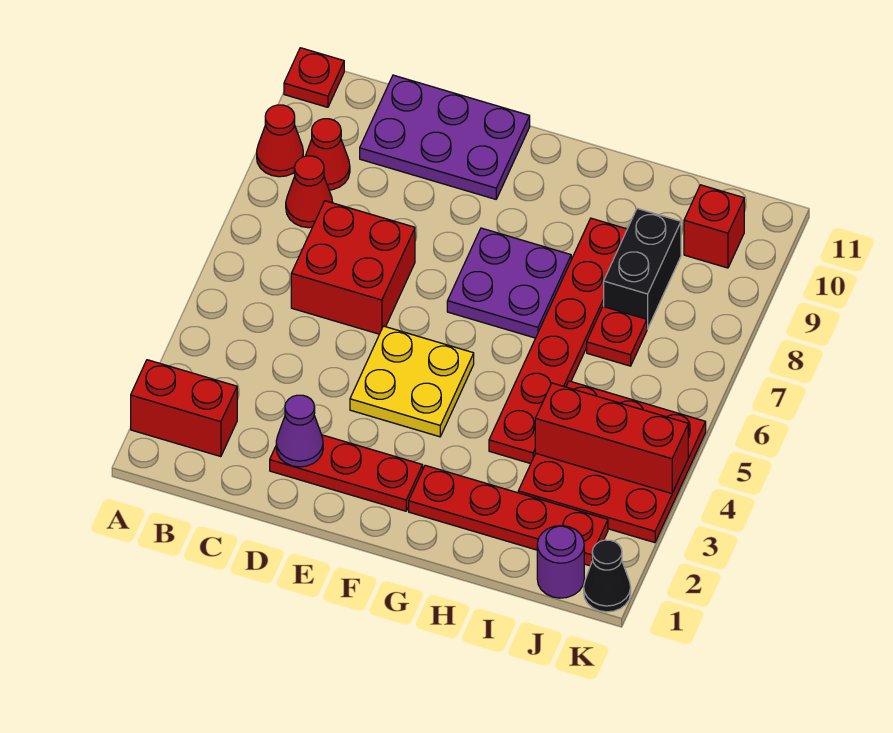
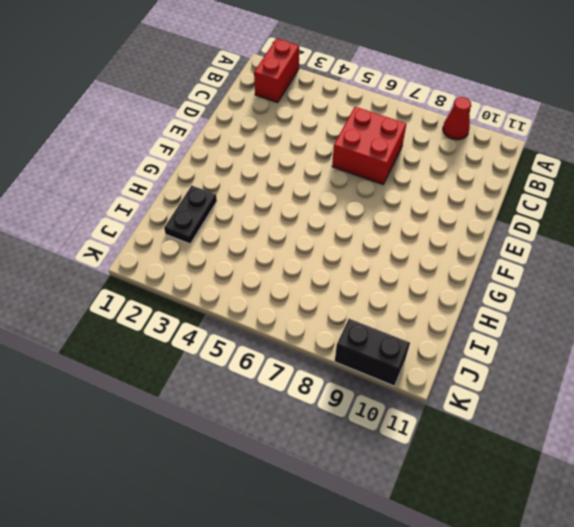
black plate H2:I2 level 1 -> red plate G2:J2 level 1
black brick K9:K10 level 1 -> black brick I8:I9 level 1
none -> red plate A11 level 1
none -> red cone B8 level 1
none -> red cone B9 level 1

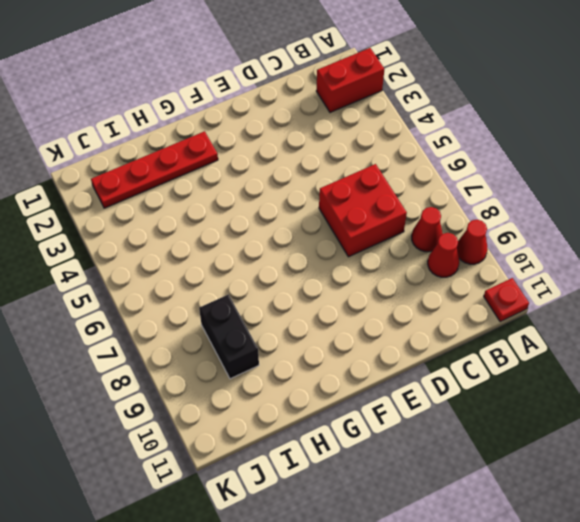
none -> purple plate C10:E11 level 1
none -> red plate D2:F2 level 1
none -> yellow plate E4:F5 level 1

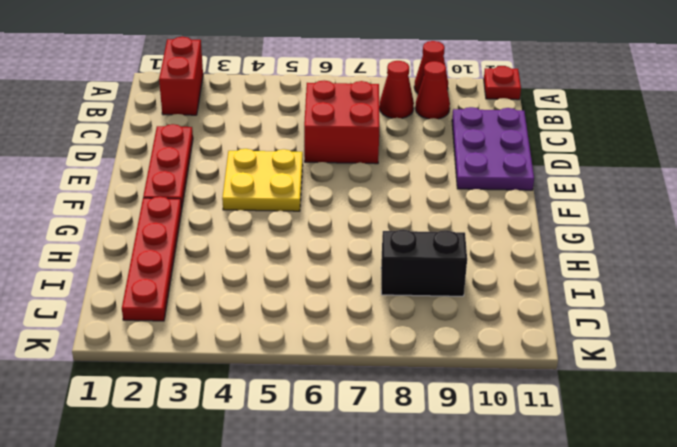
none -> purple plate F7:G8 level 1
none -> red plate H4:H9 level 1
none -> red plate I3:K5 level 1

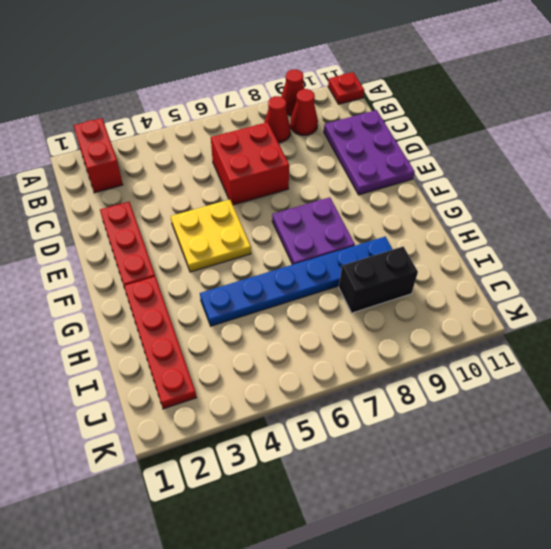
blue plate H4:H9 level 1 -> red plate H4:H9 level 1
none -> red plate I3:K5 level 1
none -> red plate I7 level 1
none -> purple round brick J1 level 1

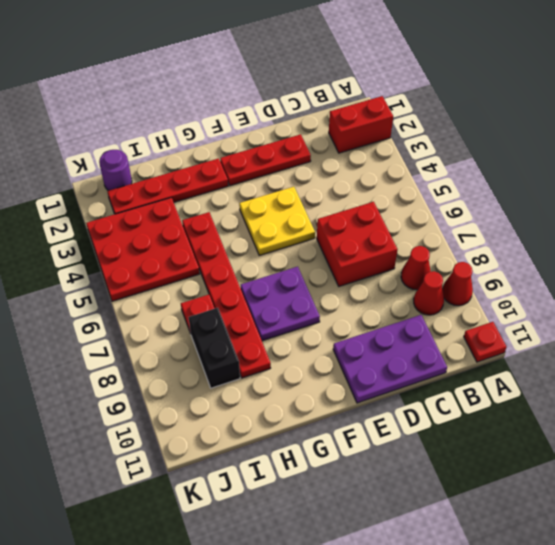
none -> red brick J10 level 1
none -> black cone K1 level 1
none -> purple cone D2 level 2

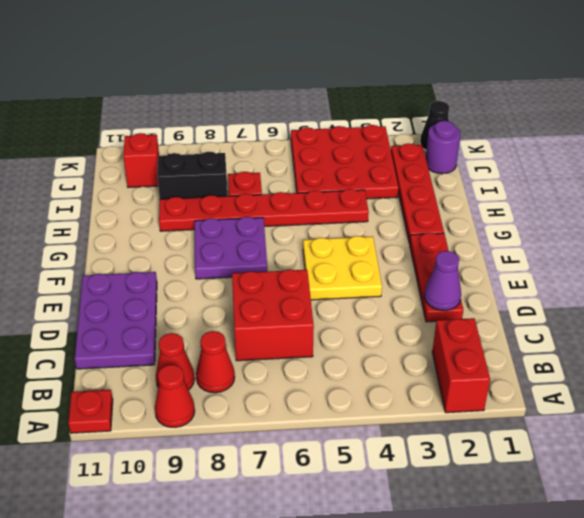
none -> red brick I4:K4 level 2

